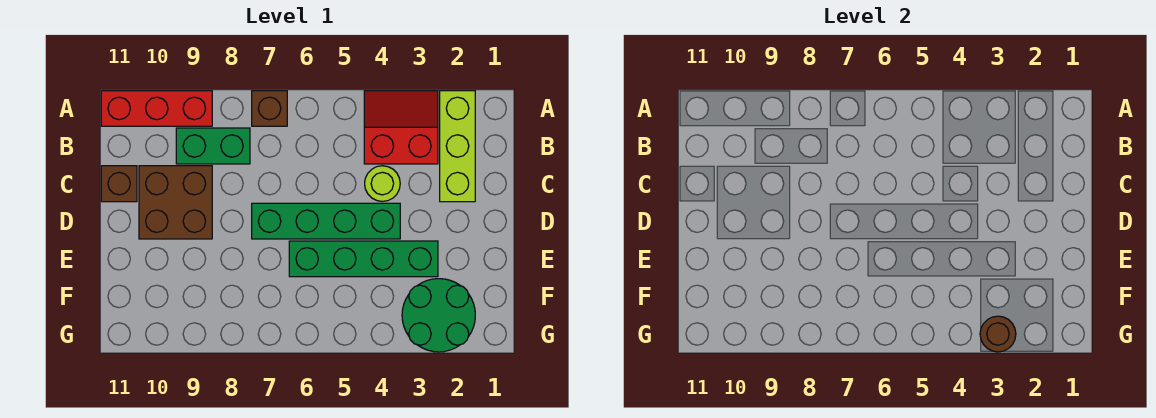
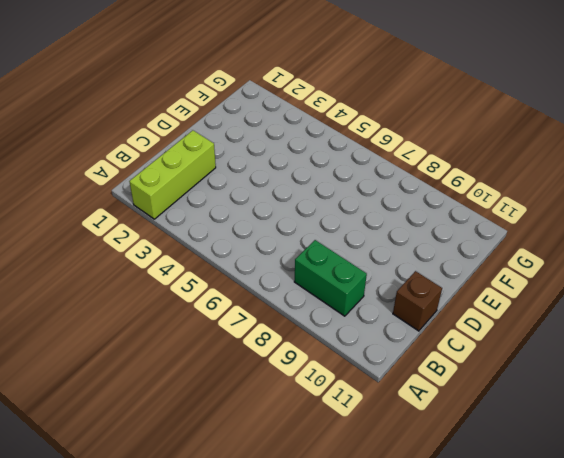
none -> red slope A3:B4 level 1 top B
none -> brown brick A7 level 1
none -> red brick A9:A11 level 1

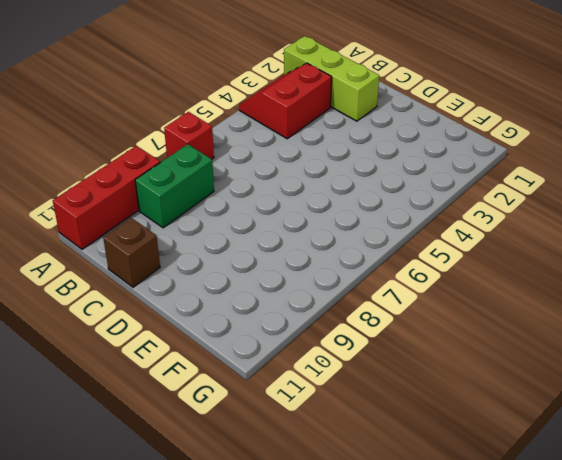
red brick A7 level 1 -> brown brick A7 level 1
none -> lime round brick C4 level 1
none -> brown brick C9:D10 level 1
none -> green brick D4:D7 level 1

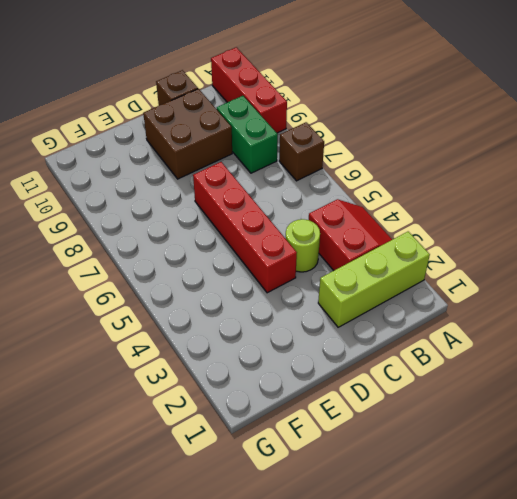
red brick D4:D7 level 1 -> green brick D4:D7 level 1
none -> green brick E3:E6 level 1
none -> green round brick F2:G3 level 1
none -> brown round brick G3 level 2

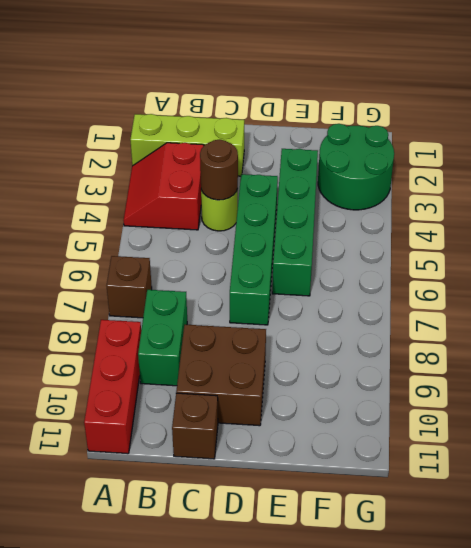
brown round brick C4 level 2 -> brown round brick G3 level 2

